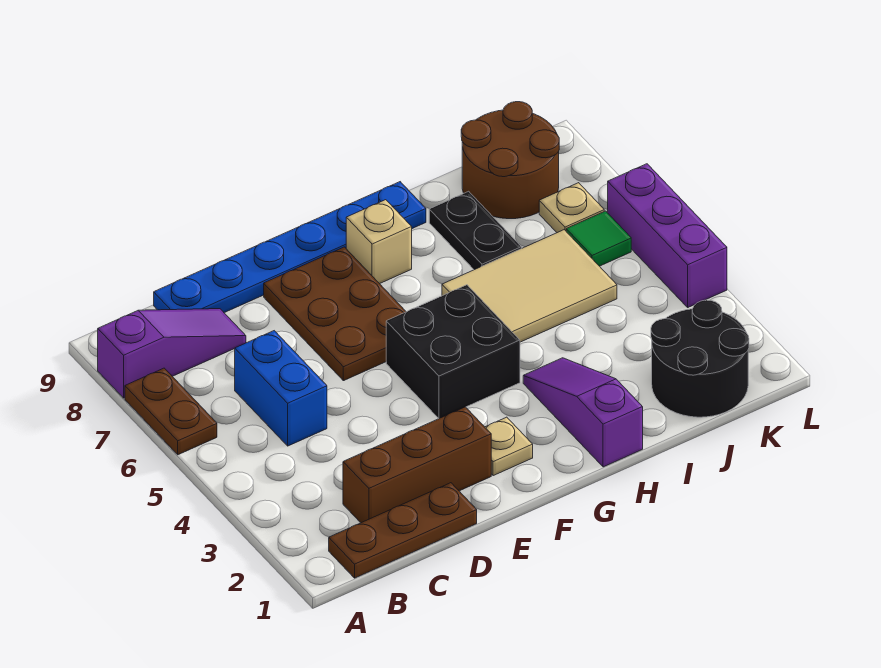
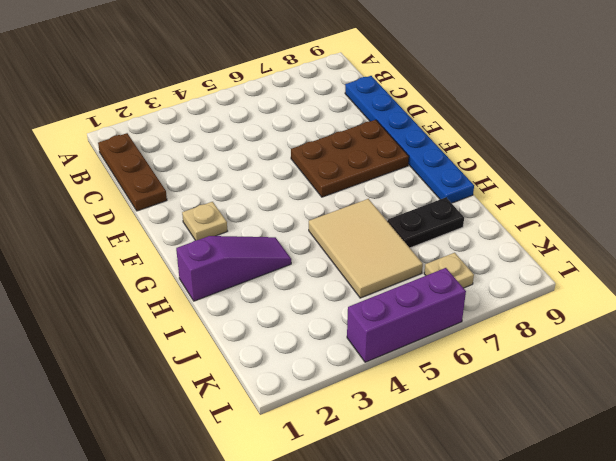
none -> brown plate A6:A7 level 1
none -> purple slope A8:C8 level 1 top A
none -> brown brick C2:E2 level 1

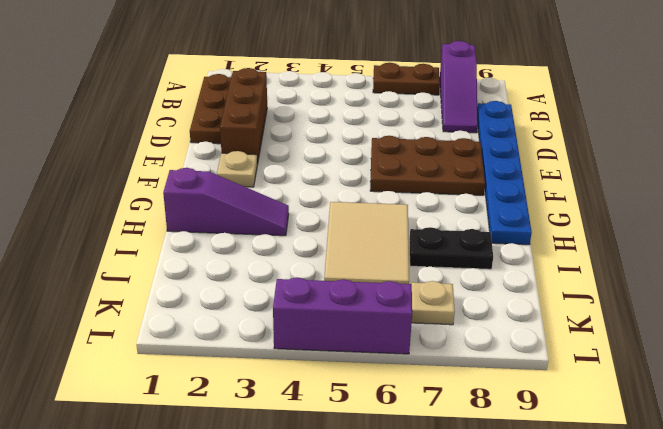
none -> blue brick C5:C6 level 1
none -> black brick F4:G5 level 1
none -> tan brick G8 level 1

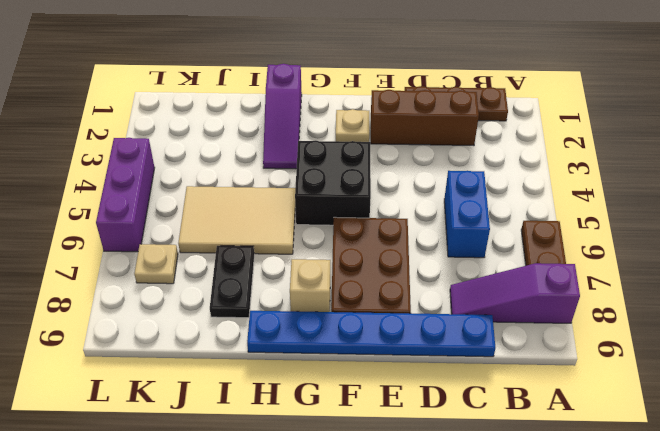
none -> black round brick J1:K2 level 1
none -> brown round brick J8:K9 level 1
none -> green tile K6 level 1

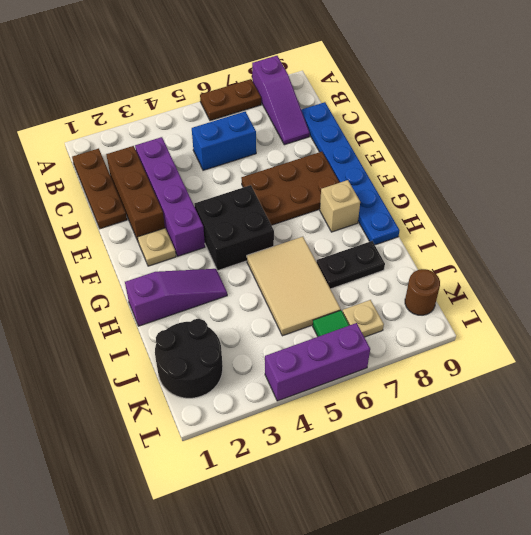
purple brick C3:F3 level 1 -> none
brown round brick K9 level 1 -> brown round brick J8:K9 level 1

